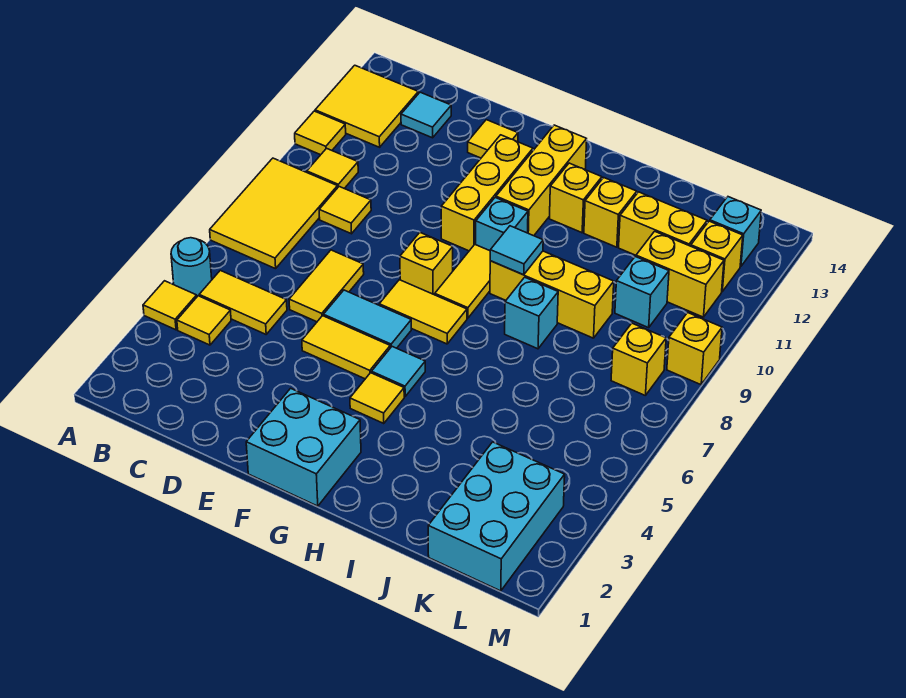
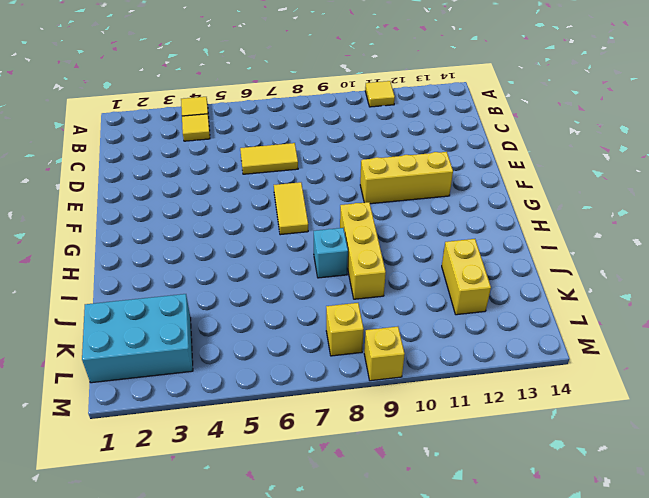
none -> cyan round brick A5 level 1
none -> yellow tile A7:B9 level 1
none -> yellow tile A12:B13 level 1
none -> yellow tile B5:C5 level 1

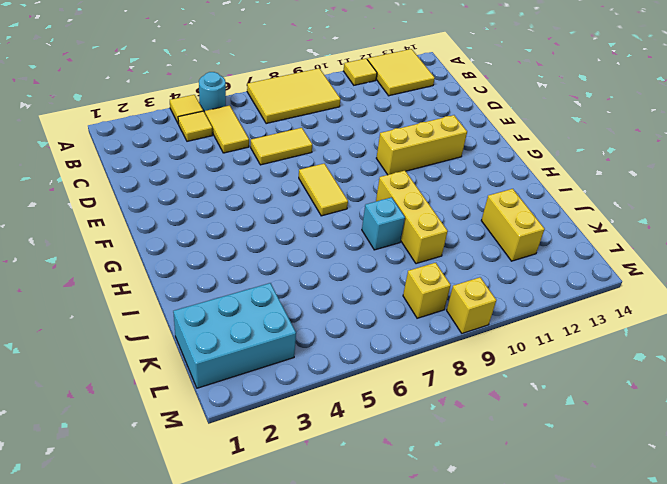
none -> yellow tile B10 level 1
none -> yellow tile C9 level 1
none -> cyan tile C13 level 1
none -> yellow tile E5:F5 level 1

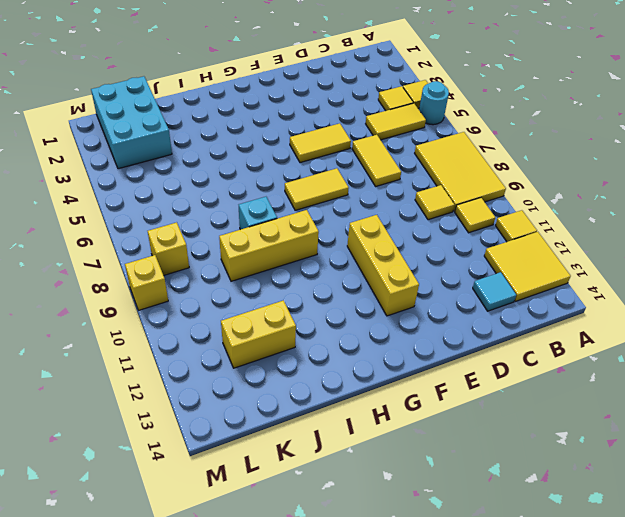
none -> cyan tile E6:F6 level 1
none -> yellow tile E13 level 1
none -> cyan brick F1:G2 level 1
none -> yellow brick F8 level 1

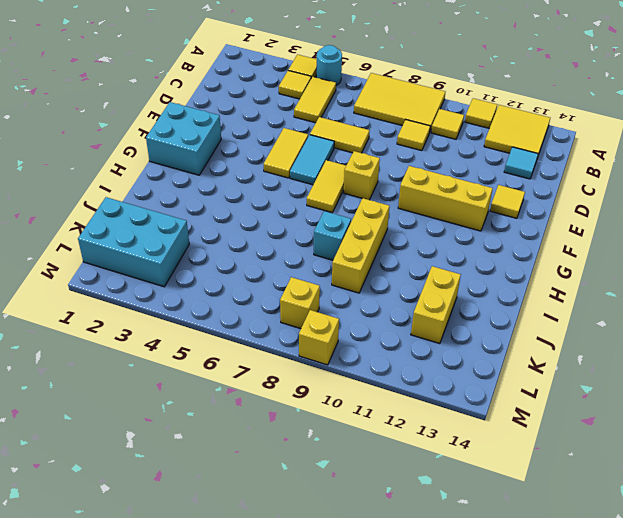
none -> yellow tile G4 level 1
none -> cyan tile G5 level 1
none -> yellow tile G8:G9 level 1
none -> cyan brick G10 level 1

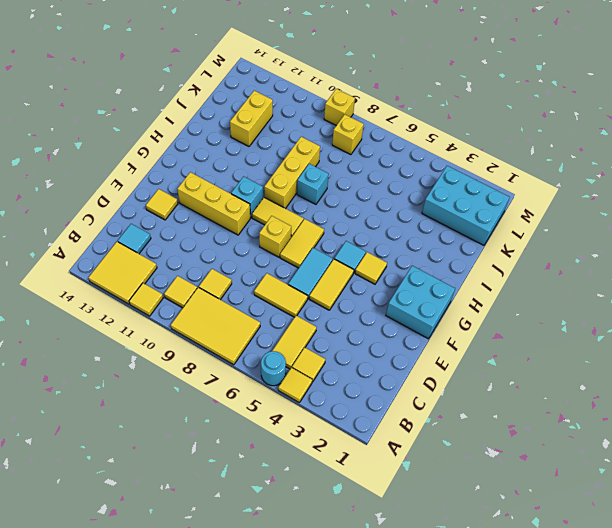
none -> yellow brick G11:G13 level 1
none -> yellow brick H12 level 1
none -> yellow brick I12 level 1
none -> cyan brick K10 level 1

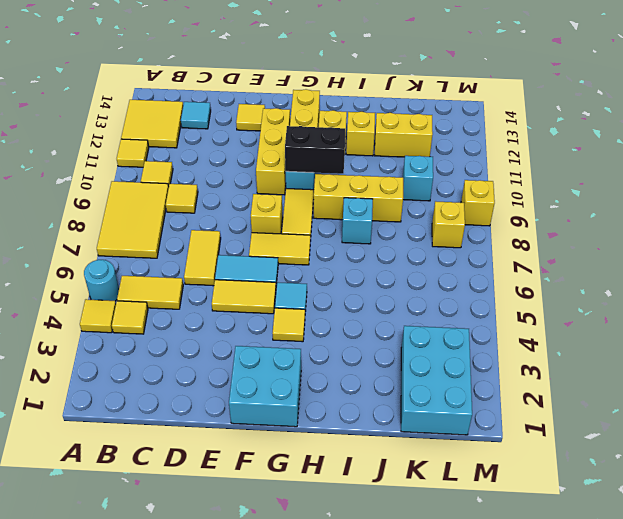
black brick G10:H10 level 2 -> none
none -> yellow brick K11:L11 level 1
none -> yellow brick L12 level 1
none -> cyan brick L13 level 1
none -> cyan tile H9 level 2

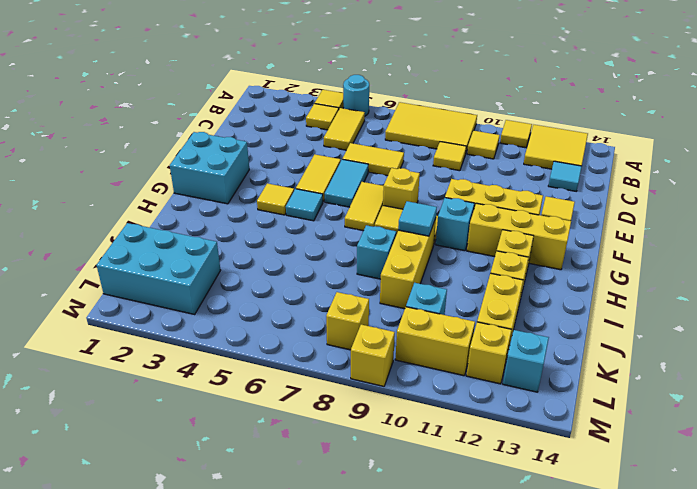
yellow brick L10:L11 level 1 -> yellow brick K11:L11 level 1

